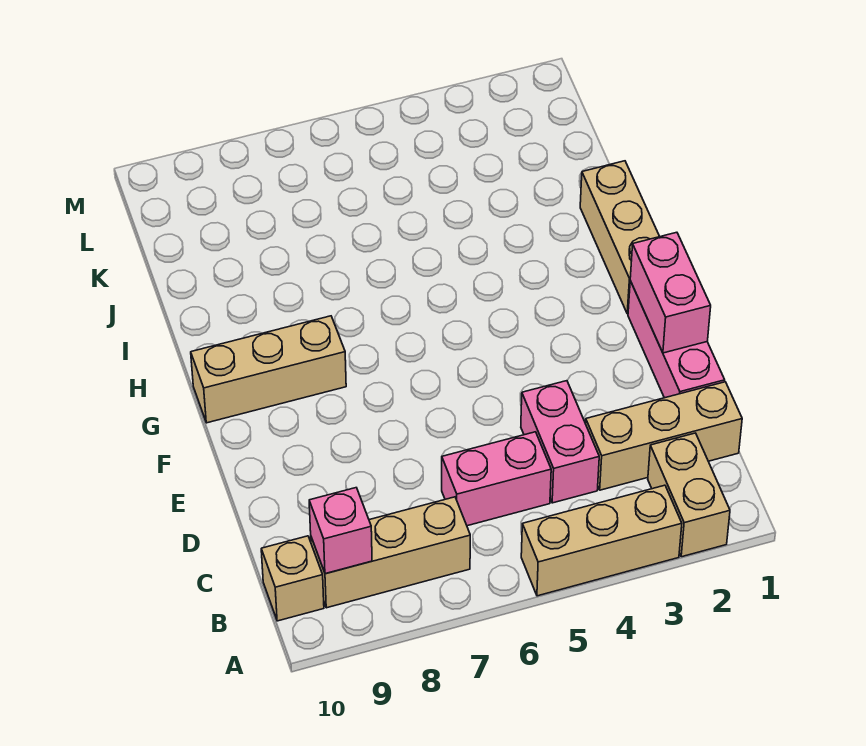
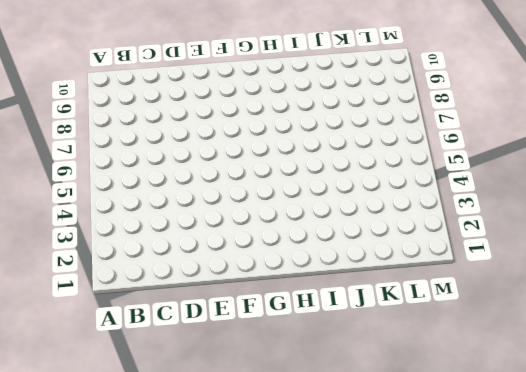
none -> tan brick A2:B2 level 1
none -> tan brick A3:A5 level 1
none -> tan brick B7:B9 level 1

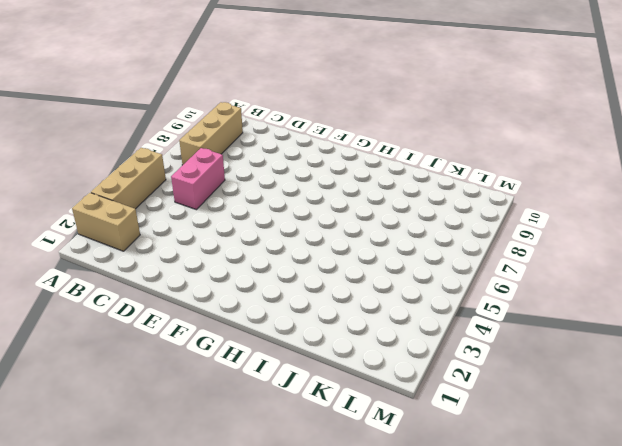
none -> tan brick B10 level 1
none -> tan brick C1:C3 level 1
none -> pink brick C4:D4 level 1

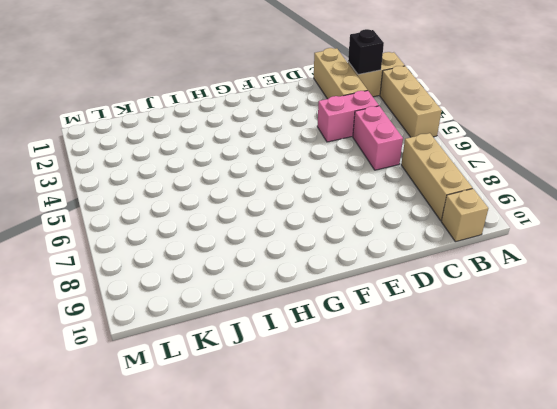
black brick B2 level 2 -> none
none -> pink brick D1:F1 level 1
none -> tan brick G1:I1 level 1
none -> tan brick G8:G10 level 1

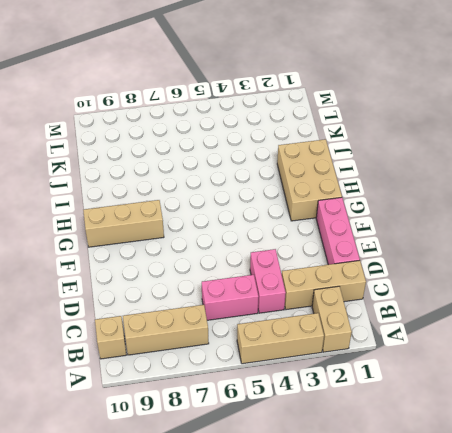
tan brick G1:I2 level 1 -> tan brick G1:I1 level 1
none -> pink brick B9 level 2
none -> pink brick E1:F1 level 2

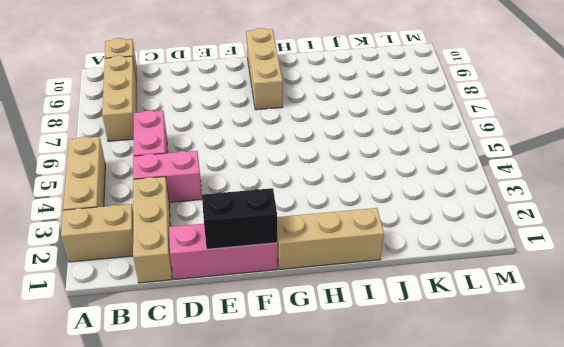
black brick E1:F1 level 2 -> pink brick E1:F1 level 2
none -> pink brick B9 level 2

